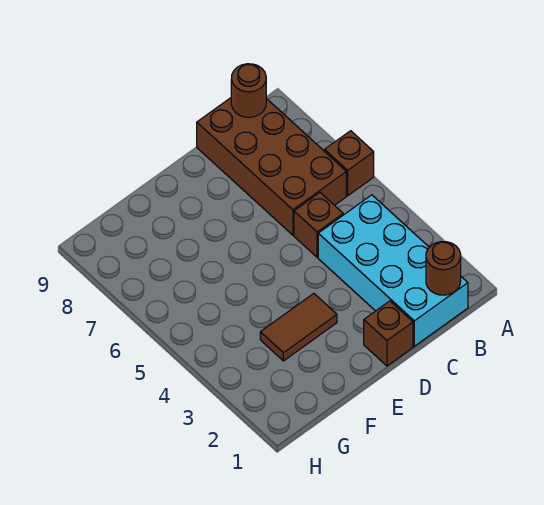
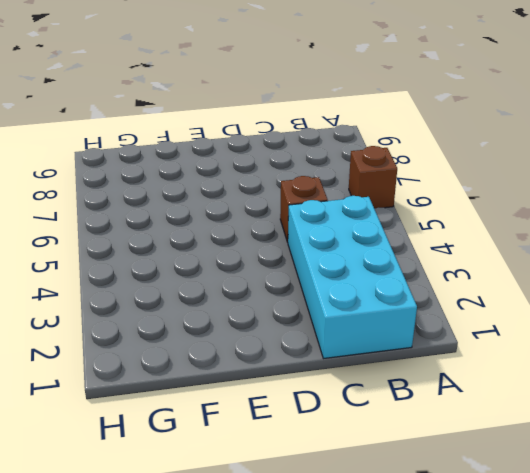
none -> brown brick B6:C9 level 1
none -> brown brick D1 level 1

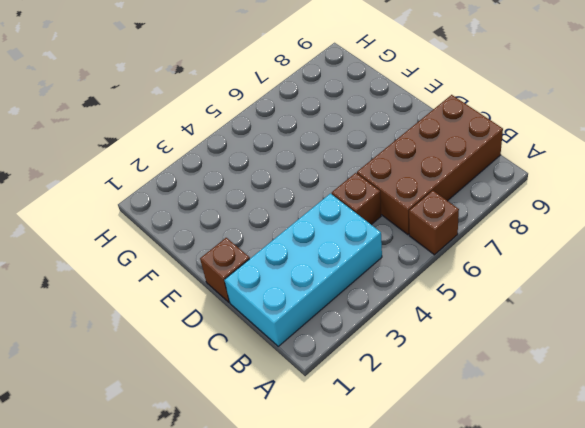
none -> brown tile E3:F3 level 1
none -> brown round brick B1 level 2

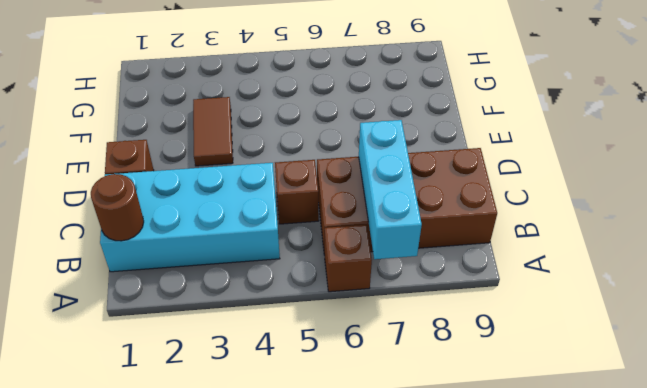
cyan brick A7:C7 level 2 -> none
none -> brown round brick B9 level 2

